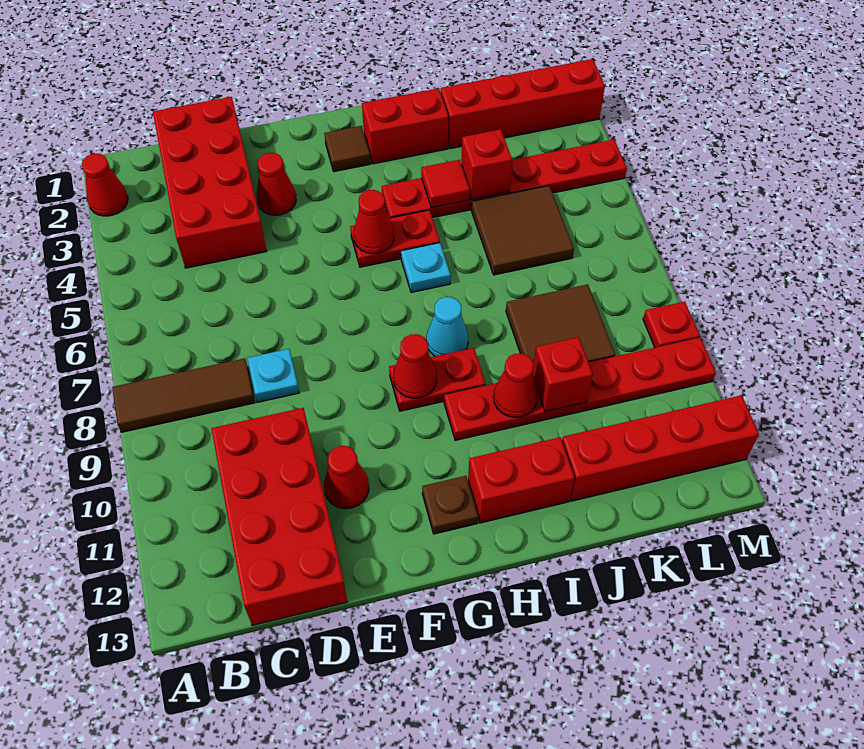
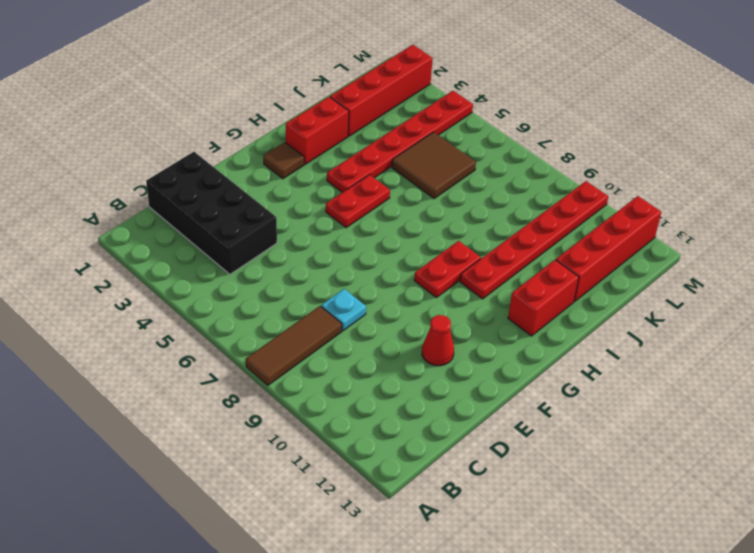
black brick C1:D4 level 1 -> red brick C1:D4 level 1
none -> red cone A2 level 1
none -> red brick C10:D13 level 1
none -> red cone E3 level 1

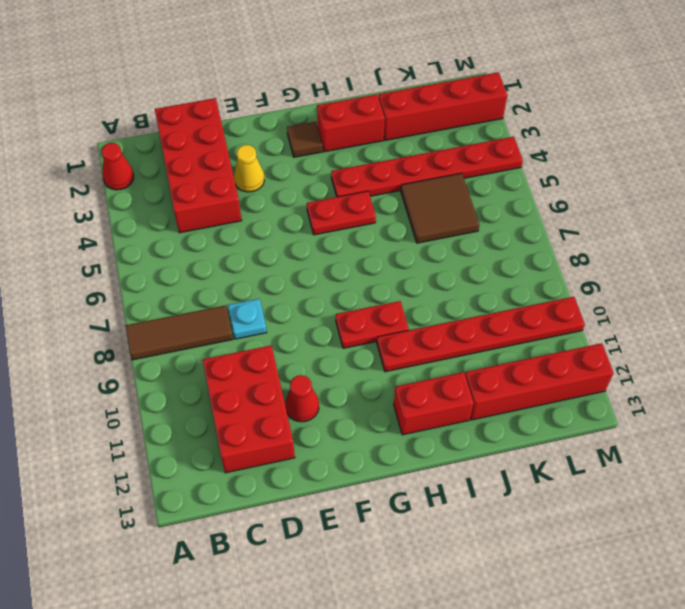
red brick C10:D12 level 1 -> red brick C10:D13 level 1
yellow cone E3 level 1 -> red cone E3 level 1
none -> brown plate G12 level 1
none -> cyan plate H6 level 1
none -> cyan cone H8 level 1

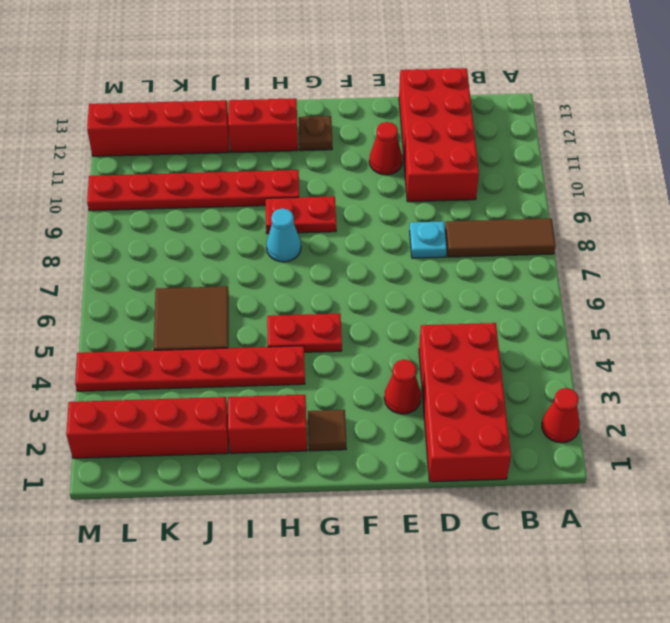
none -> cyan plate H6 level 1
none -> brown tile J8:K9 level 1
none -> red plate M9 level 1

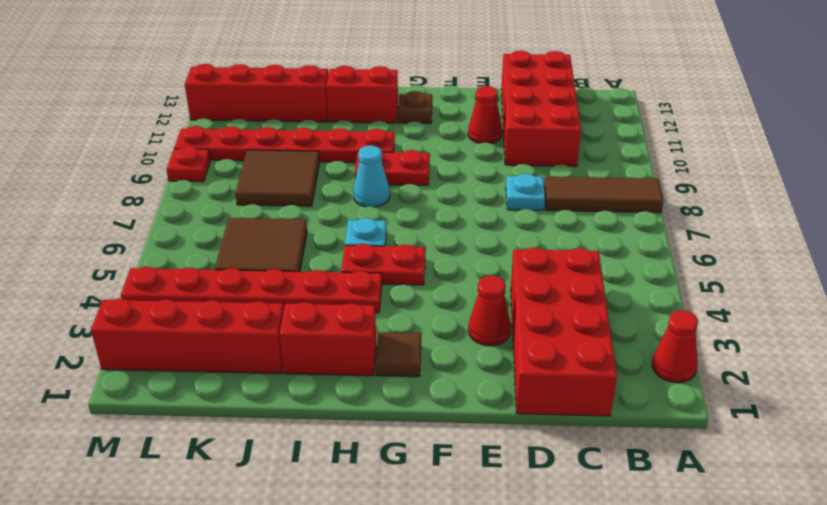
none -> red cone G5 level 2
none -> red cone G9 level 2
none -> red tile I4 level 2

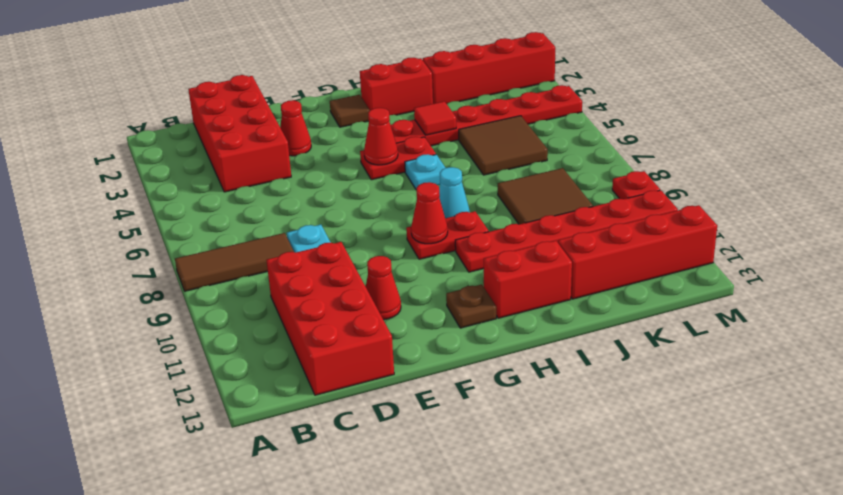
none -> red cone A2 level 1
none -> red cone I10 level 2
none -> red brick J4 level 2

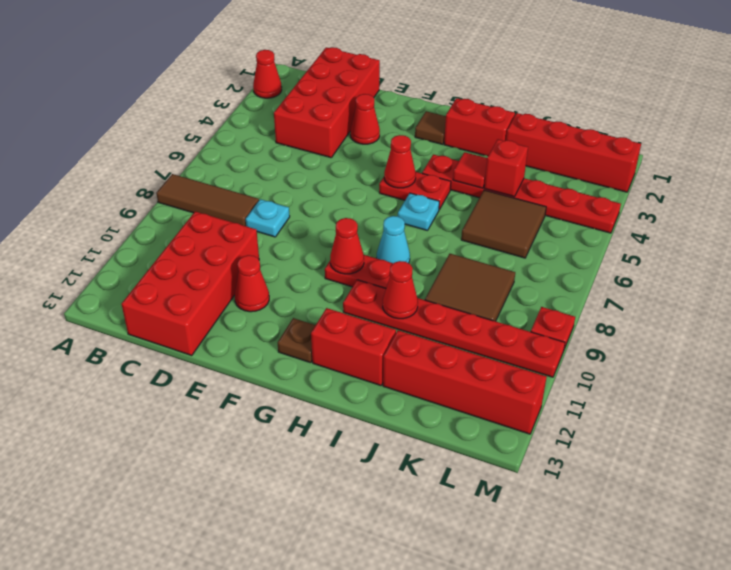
none -> red brick J10 level 2

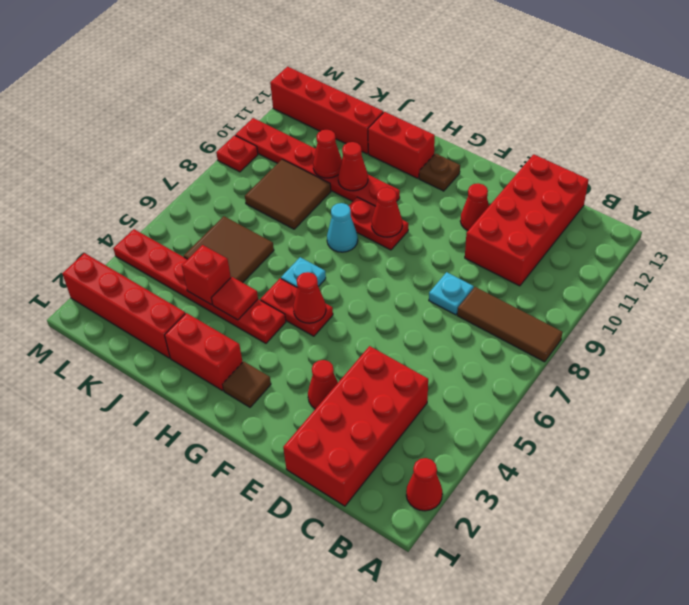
red cone J10 level 2 -> red brick J10 level 2

